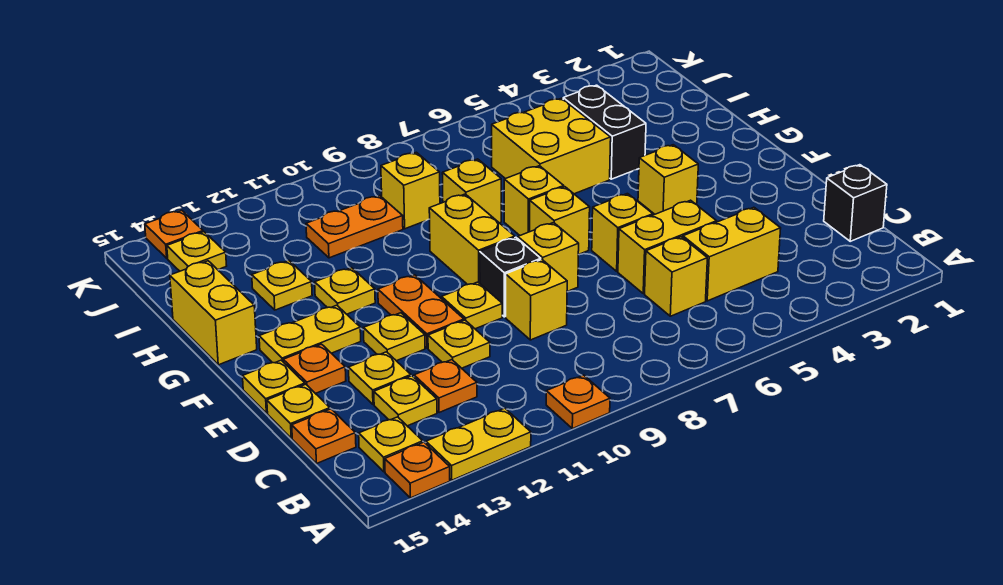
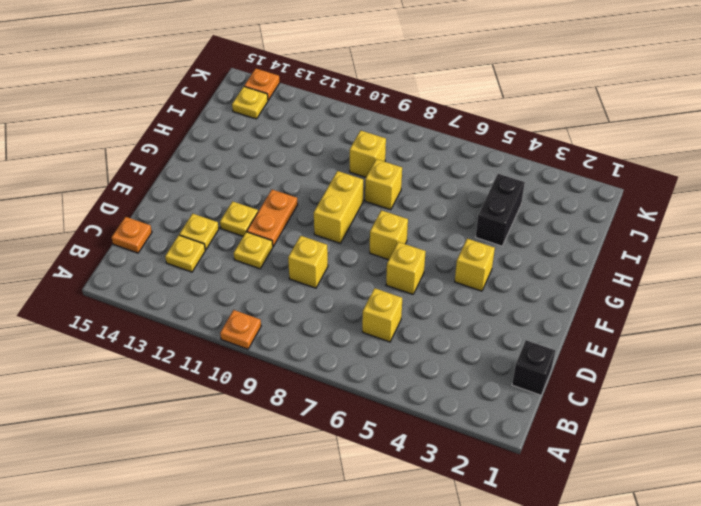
none -> yellow plate A12:A13 level 1
none -> orange plate A14 level 1
none -> yellow plate B14 level 1
none -> yellow brick C4:C5 level 1

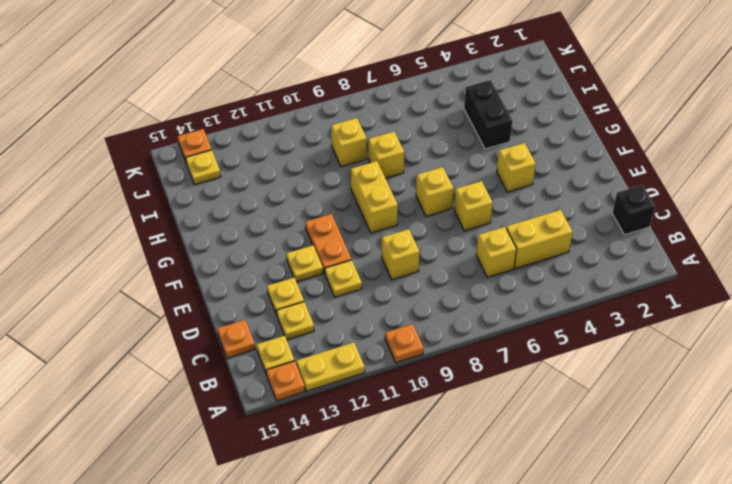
none -> orange plate C12 level 1
none -> yellow brick D5:D6 level 1
none -> yellow plate D15 level 1
none -> yellow brick E8 level 1

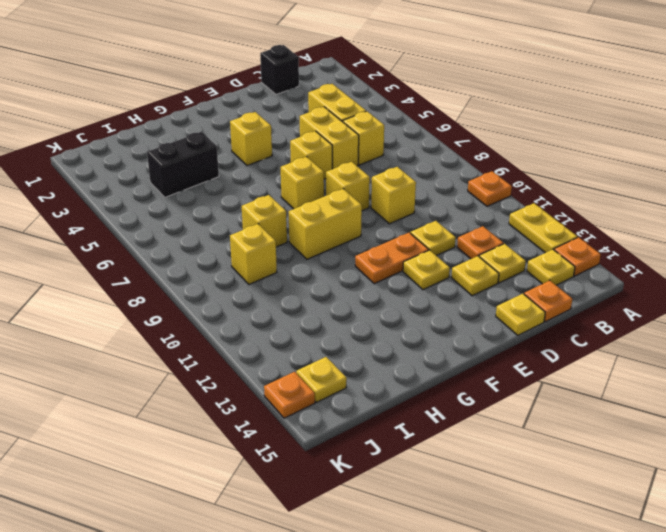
none -> black brick E9 level 1
none -> yellow plate E10 level 1
none -> orange plate E14 level 1
none -> yellow plate E15 level 1

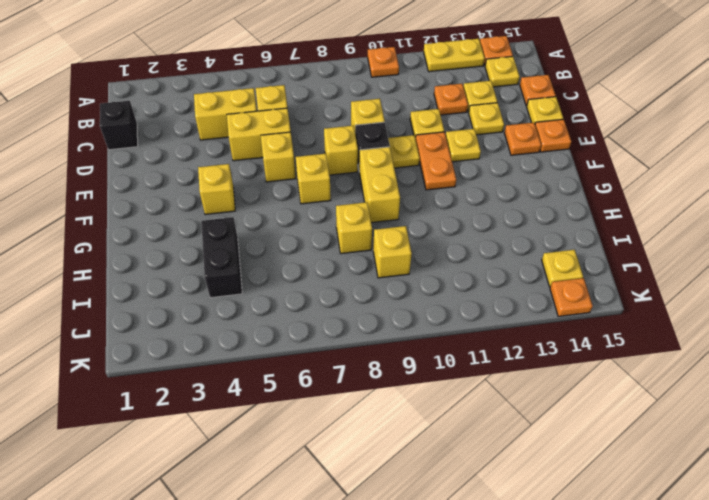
orange plate E15 level 1 -> yellow plate E15 level 1
none -> yellow plate F13:F14 level 1
none -> yellow brick G7 level 1
none -> yellow plate G12 level 1
none -> yellow brick G15:H15 level 1

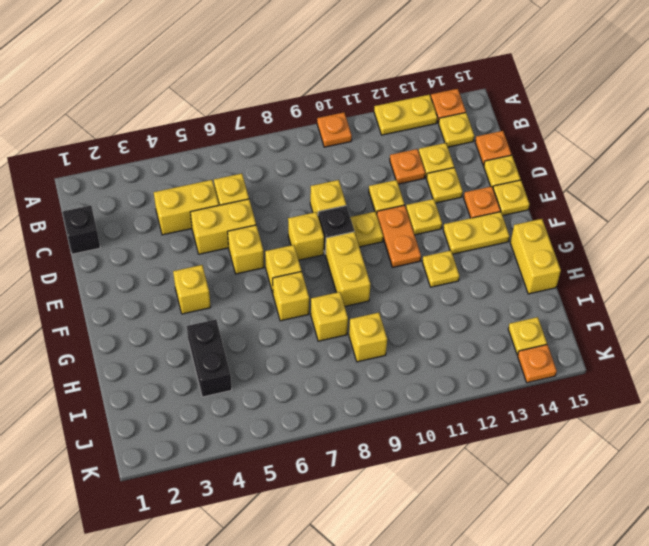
none -> yellow brick H5:I6 level 1
none -> yellow plate H13 level 1
none -> orange plate I10:I11 level 1

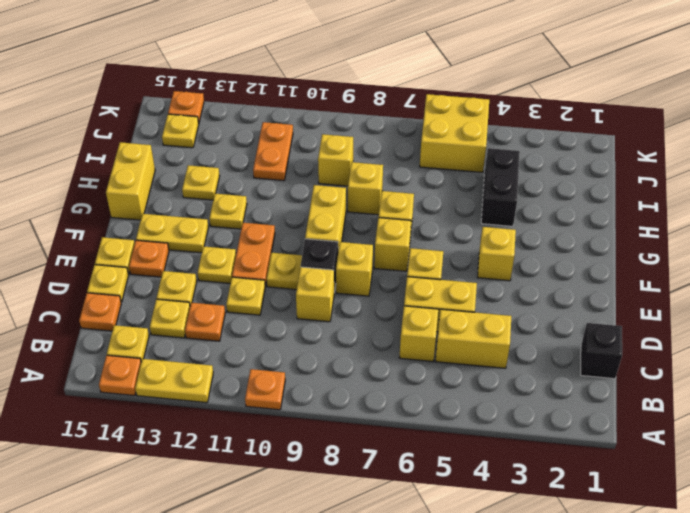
orange plate I11:J11 level 1 -> orange plate I10:I11 level 1
yellow brick J5:K6 level 1 -> yellow brick H5:I6 level 1

